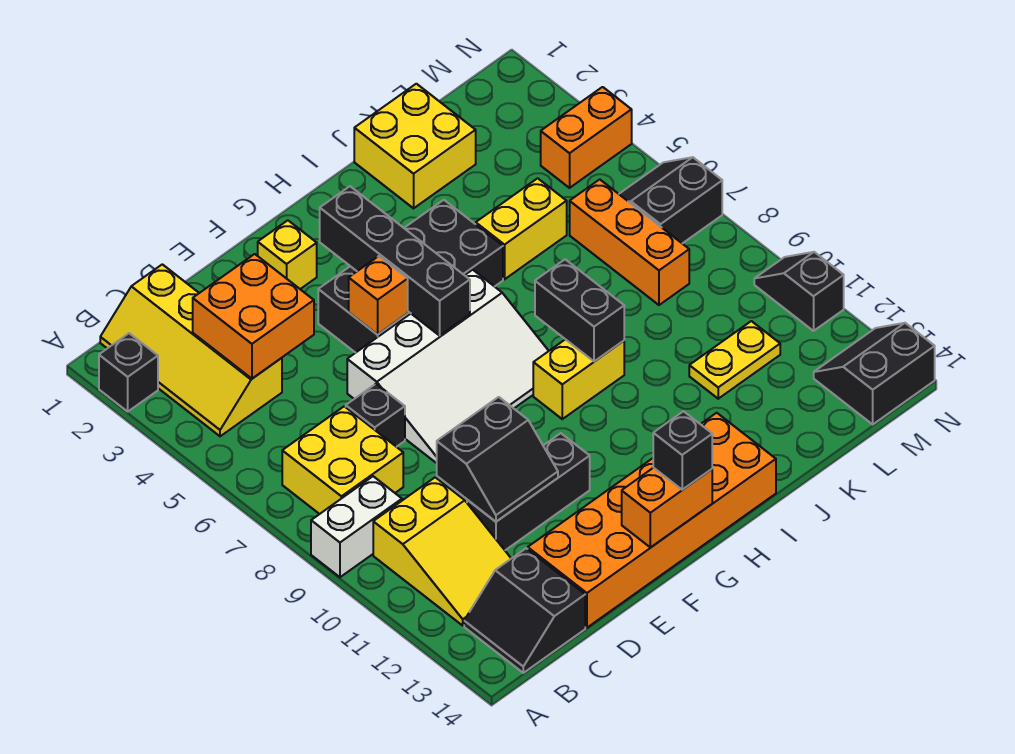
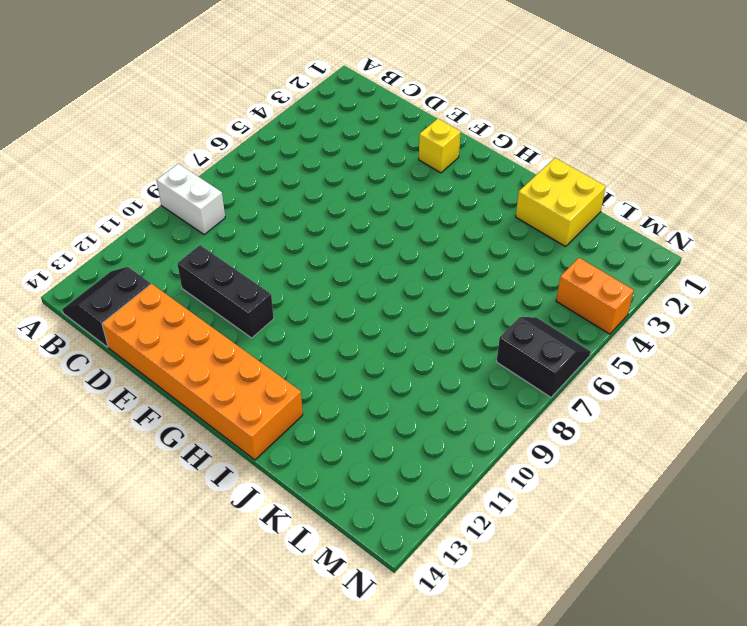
none -> black brick A2 level 1
none -> yellow slope B1:C4 level 1 top C
none -> yellow brick B7:C8 level 1

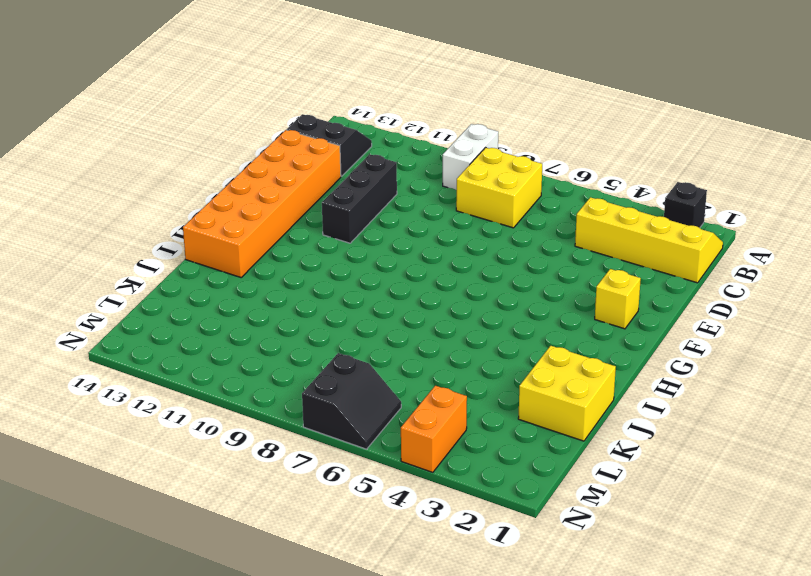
none -> yellow slope B10:C12 level 1 top 10
none -> black brick D7 level 1
none -> white slope E6:H8 level 1 top 6

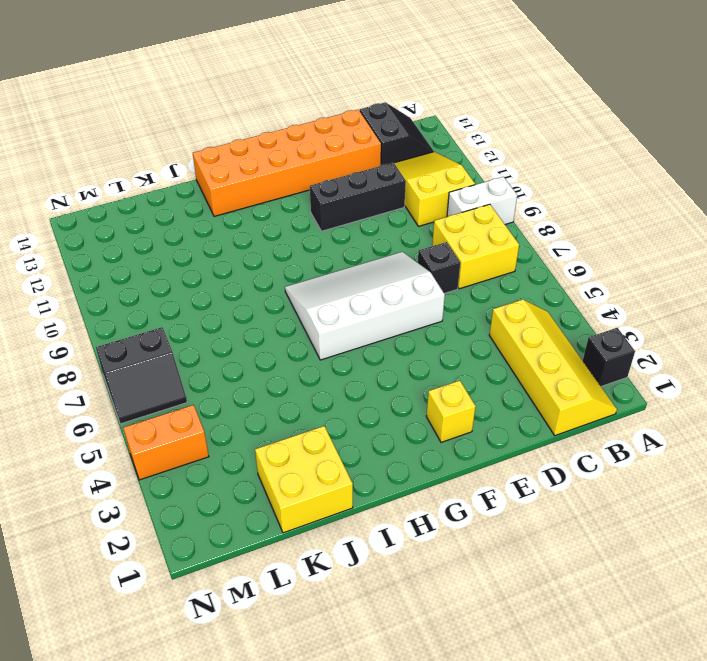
none -> black brick F4:I5 level 1
none -> yellow brick H9:I9 level 1
none -> yellow brick J5:K5 level 1

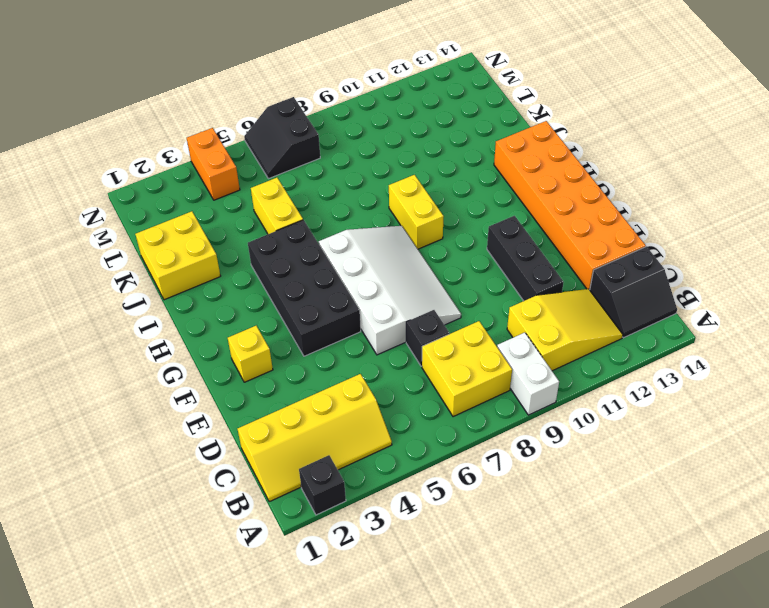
none -> yellow plate K11:L11 level 1
none -> orange brick L6:L8 level 1
none -> black slope M13:N14 level 1 top 14

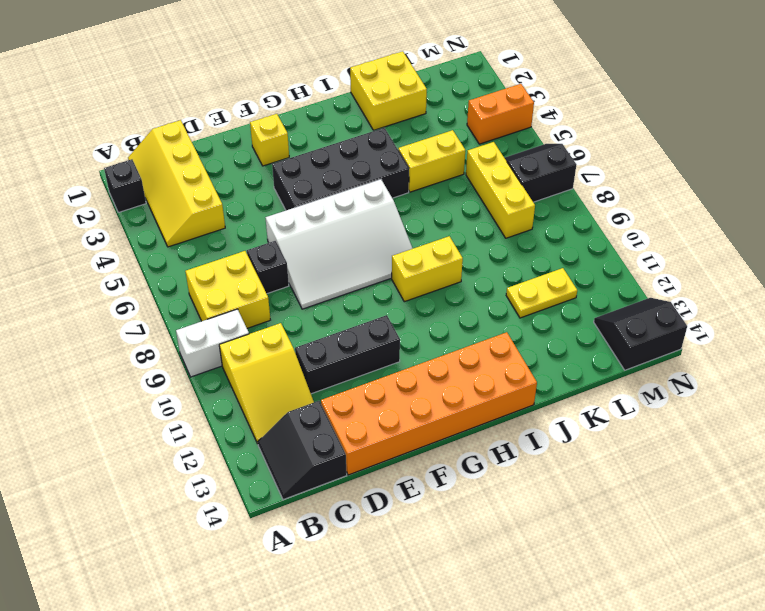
yellow brick L6:L8 level 1 -> orange brick L6:L8 level 1
none -> black slope N10:N11 level 1 top 11
none -> orange brick C3:D4 level 2
none -> black slope D10:E11 level 2 top 10

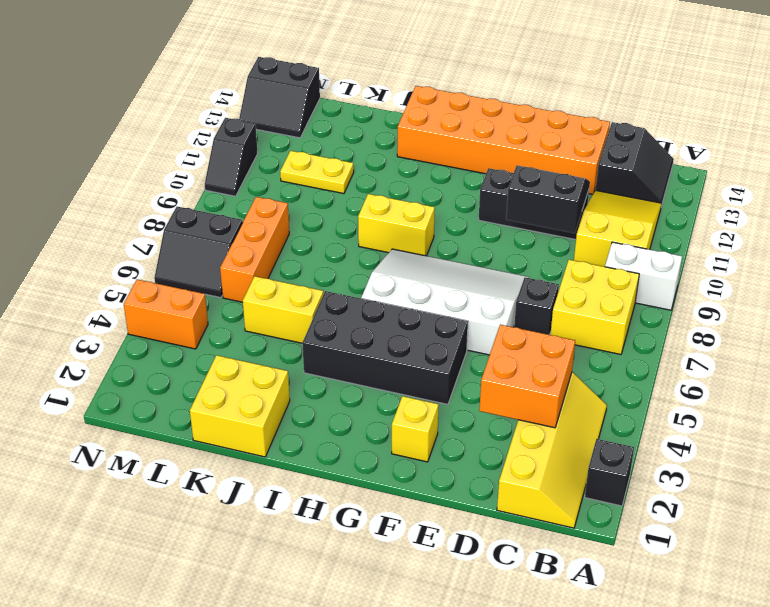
none -> orange brick F5 level 2
none -> orange brick F14:G14 level 2
none -> black brick G3:G6 level 2

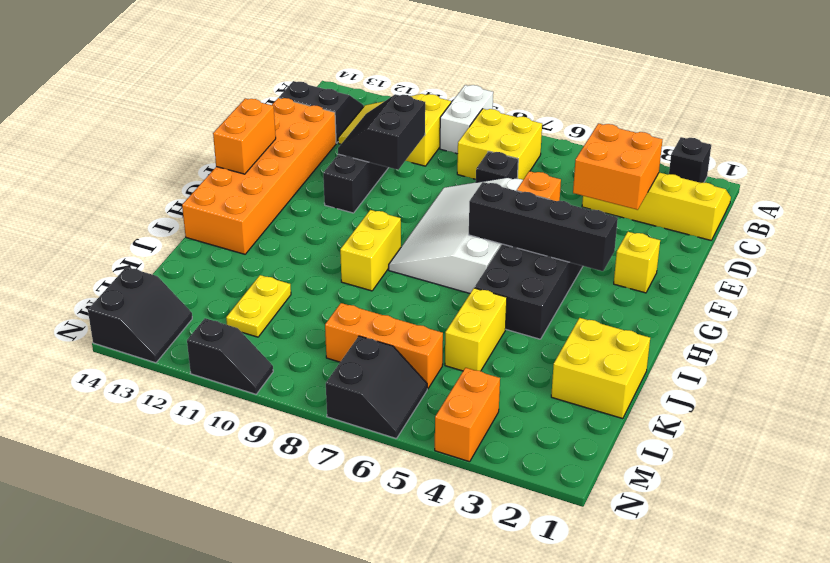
none -> black brick I8:I9 level 2
none -> black brick G14 level 3

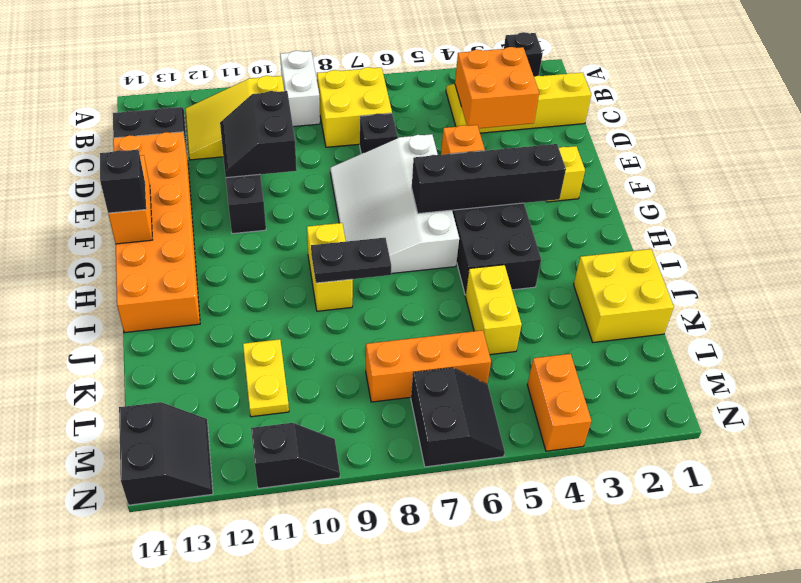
black plate I8:I9 level 2 -> black brick I8:I9 level 2

